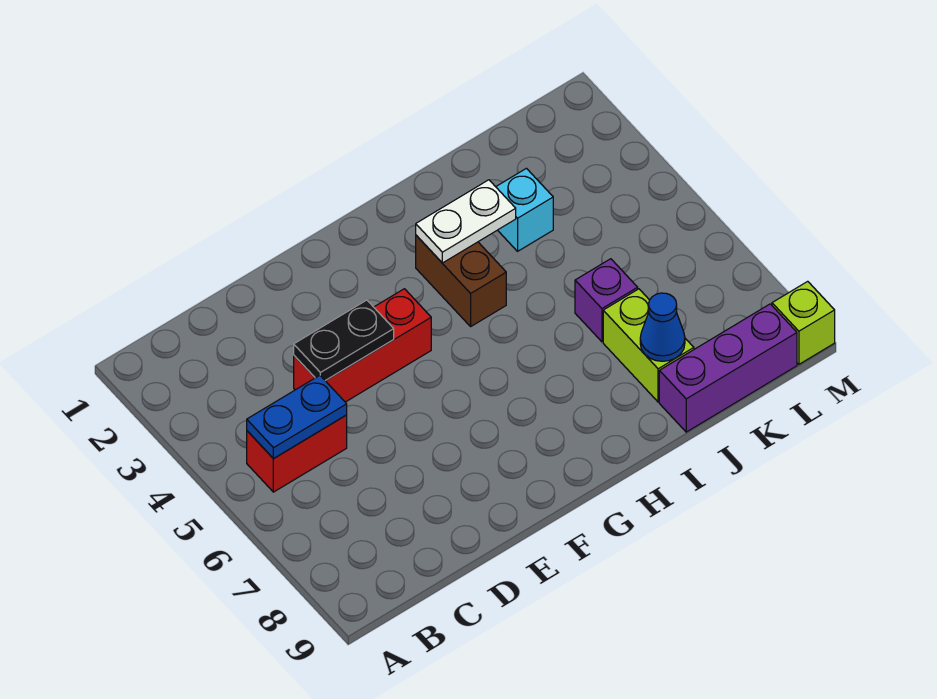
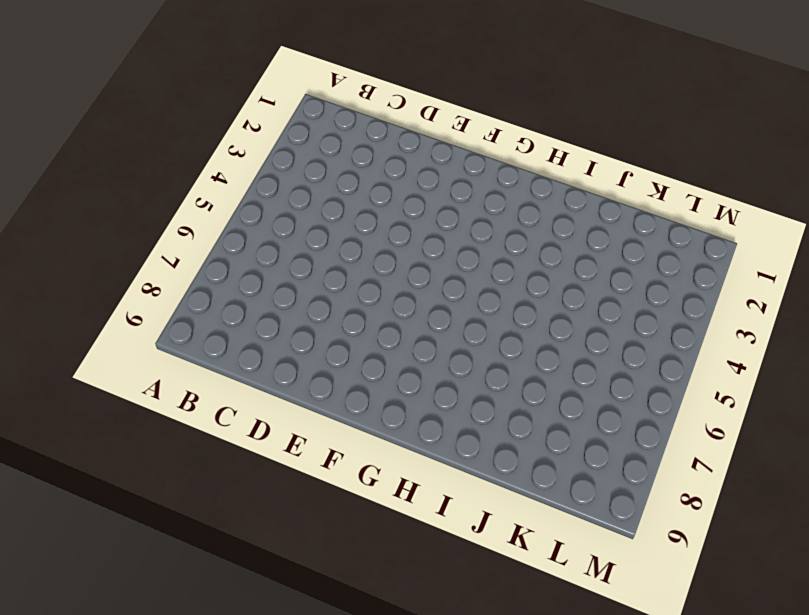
none -> red brick B5:C5 level 1
none -> red brick D4:F4 level 1
none -> brown brick H3:H4 level 1

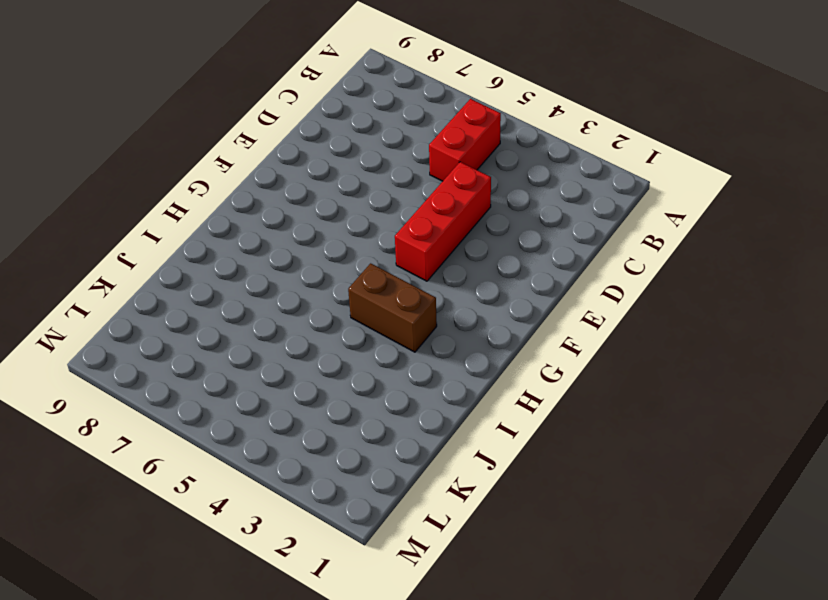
none -> cyan brick J3 level 1
none -> purple brick J6 level 1
none -> lime brick J7:J8 level 1

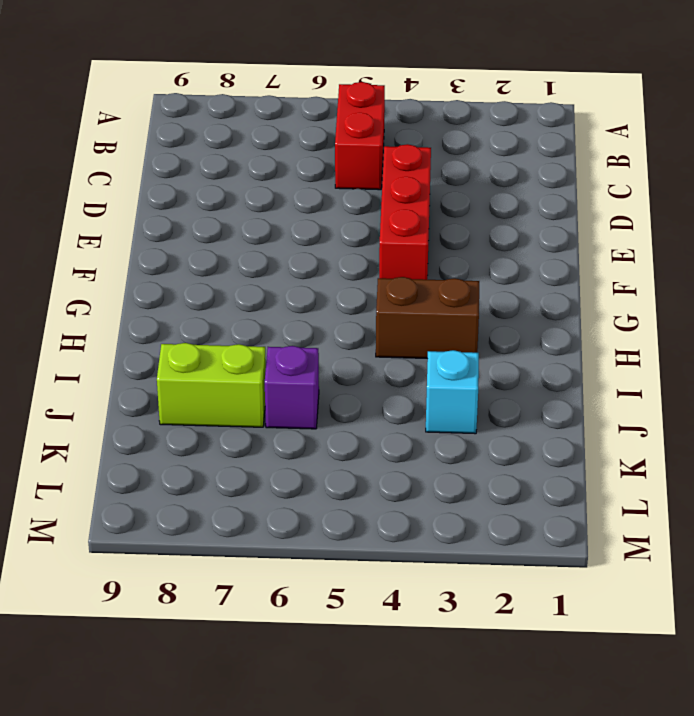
none -> purple brick J9:L9 level 1
none -> lime brick M9 level 1
none -> blue plate B5:C5 level 2

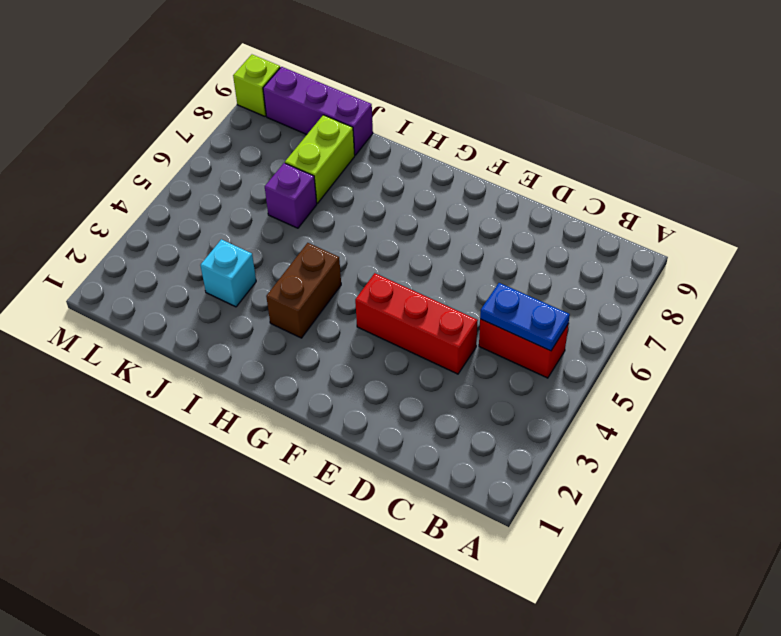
none -> black plate D4:E4 level 2
none -> white plate H3:I3 level 2
none -> blue cone J8 level 2

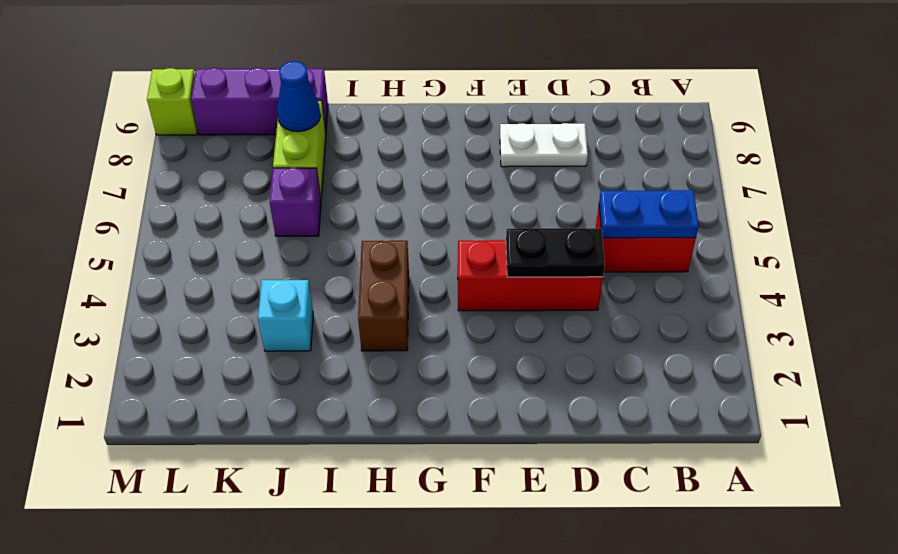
white plate D8:E8 level 1 -> white plate H3:I3 level 2

